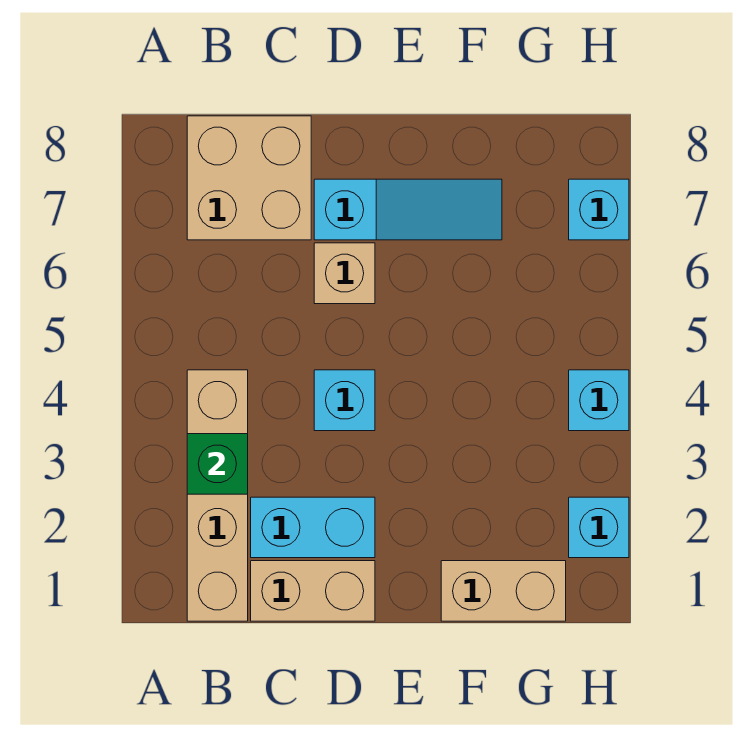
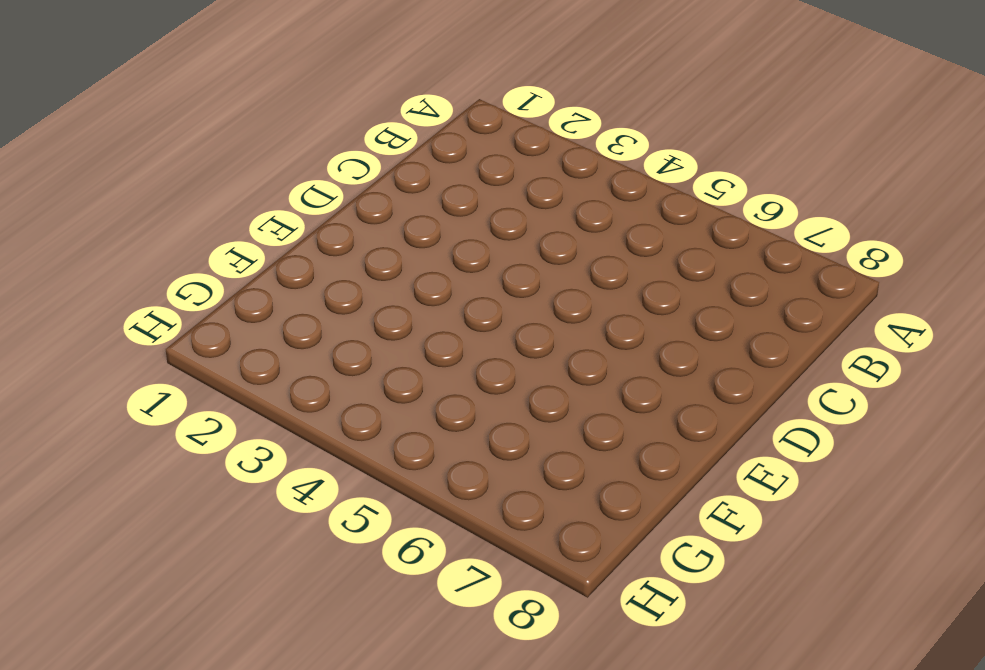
none -> tan brick B1:B4 level 1
none -> tan brick B7:C8 level 1
none -> tan brick C1:D1 level 1

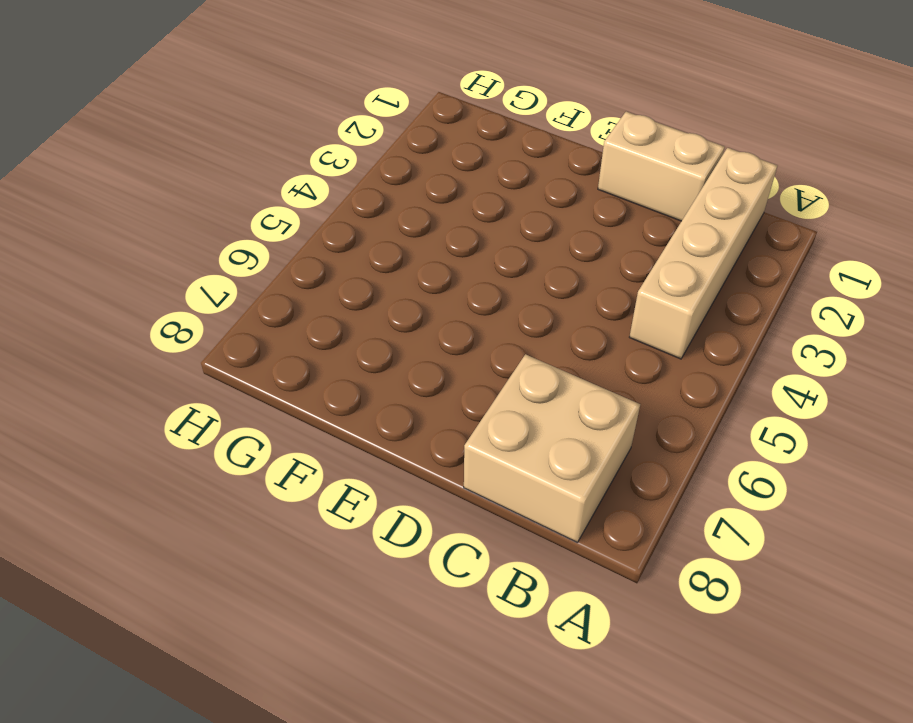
none -> cyan brick C2:D2 level 1
none -> cyan brick D4 level 1
none -> tan brick D6 level 1

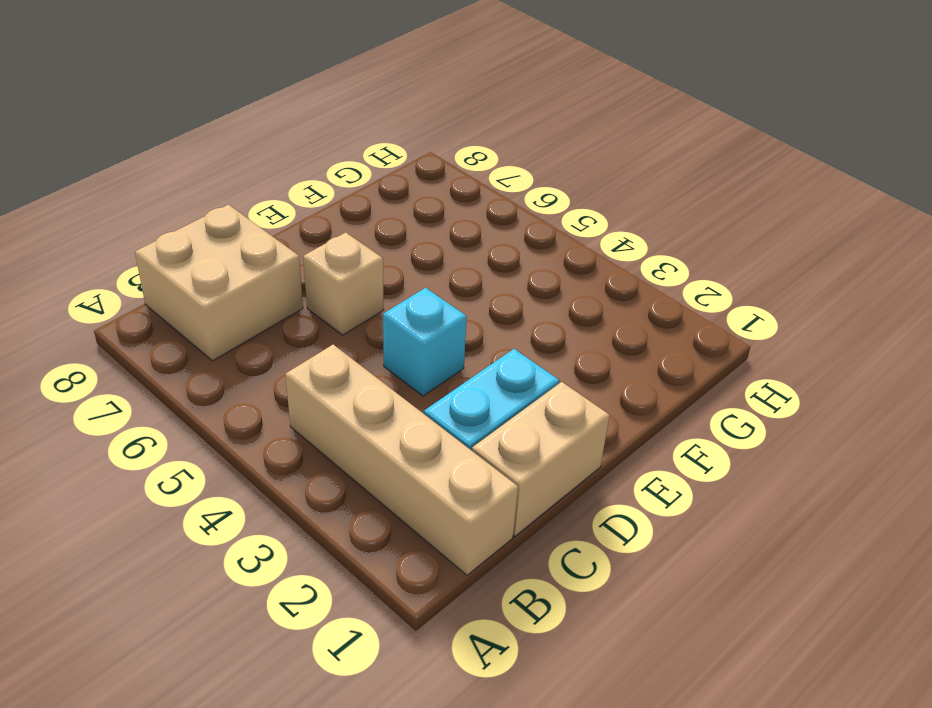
none -> cyan slope D7:F7 level 1 top D
none -> tan brick F1:G1 level 1
none -> cyan brick H2 level 1

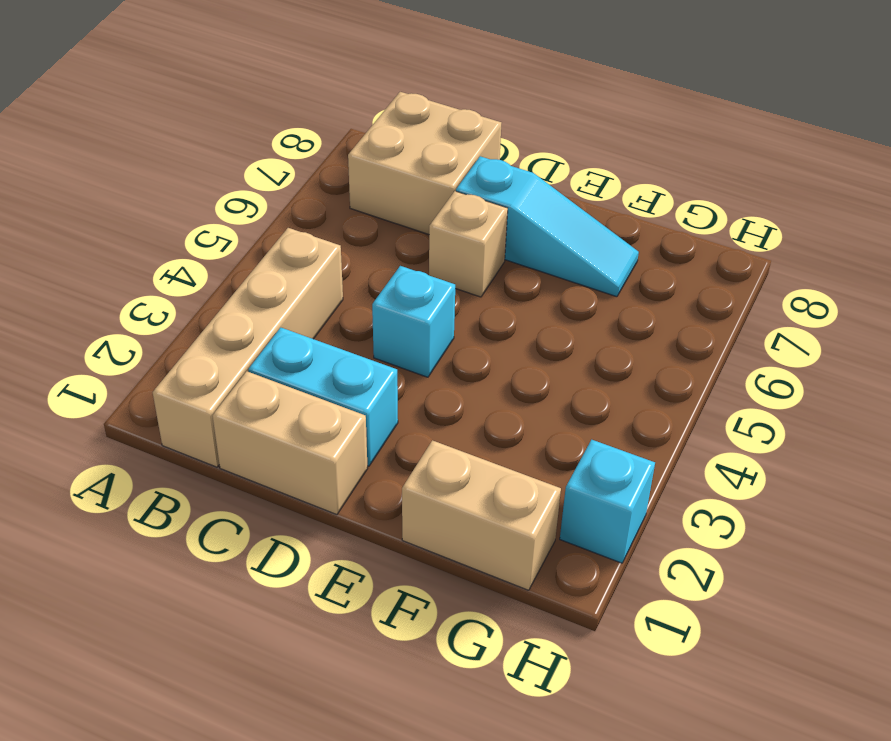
none -> cyan brick H4 level 1
none -> cyan brick H7 level 1
none -> green brick B3 level 2

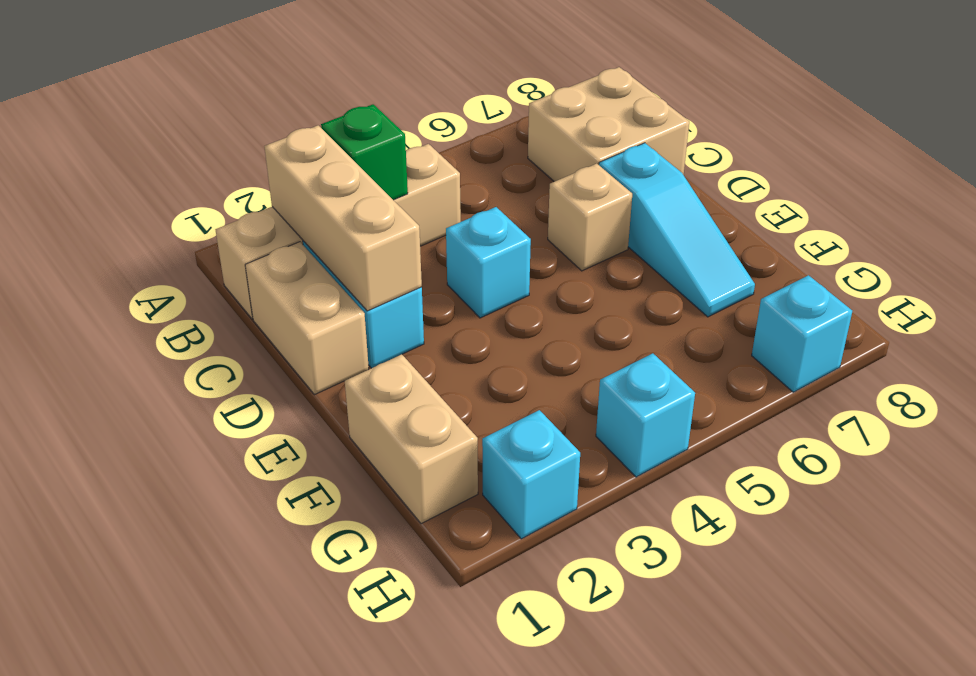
tan brick B2:D2 level 2 -> none

